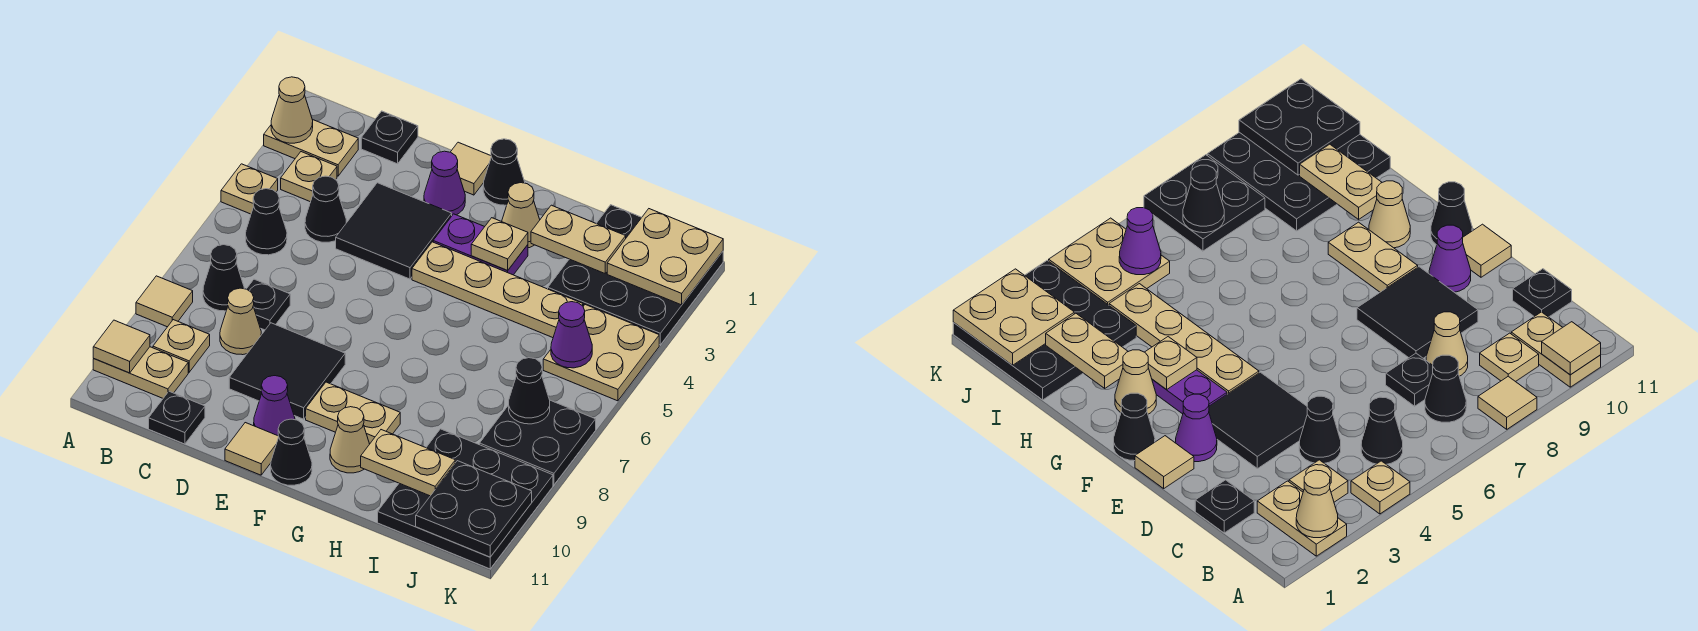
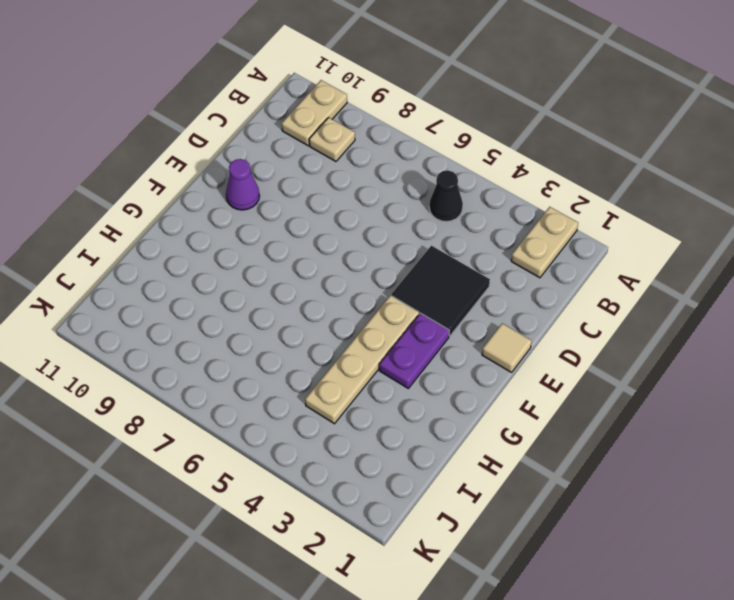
none -> tan plate A4 level 1
none -> tan tile A8 level 1
none -> tan plate B3 level 1
none -> black cone B7 level 1

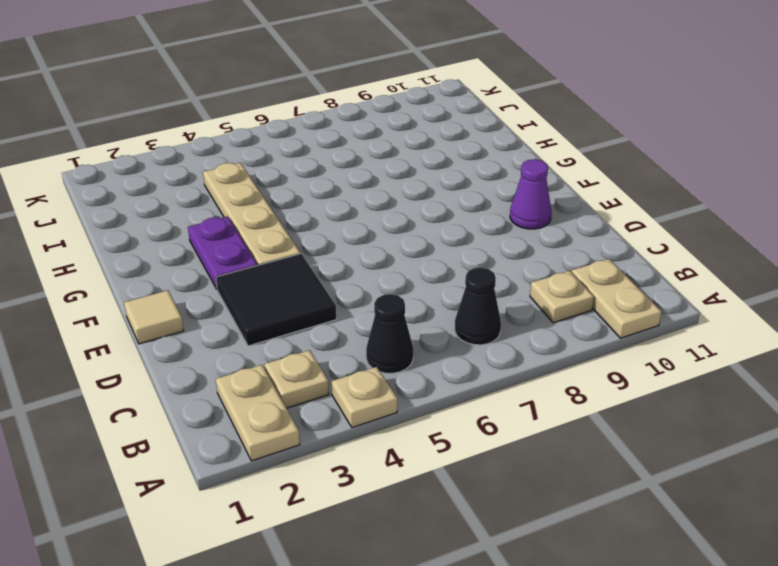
none -> tan tile A8 level 1
none -> black plate C1 level 1
none -> black cone C4 level 1
none -> black plate C7 level 1

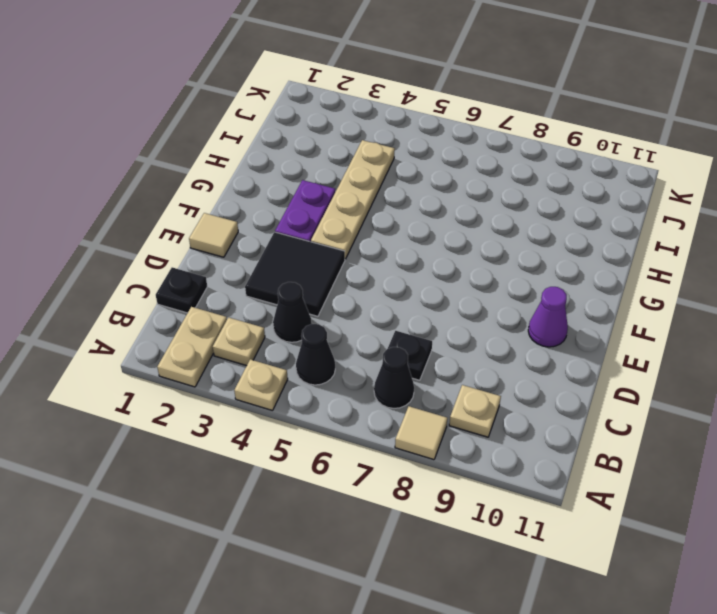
none -> tan plate A10:B10 level 1
none -> tan cone C8 level 1
none -> black plate C11 level 1
none -> black tile D8:E9 level 1

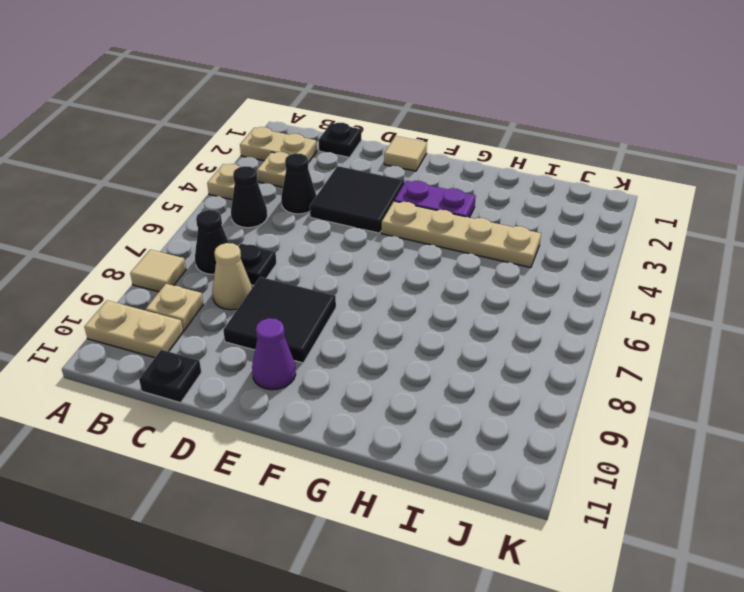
none -> purple cone E2 level 1
none -> tan tile E11 level 1
none -> black cone F1 level 1
none -> tan plate F9:G9 level 1

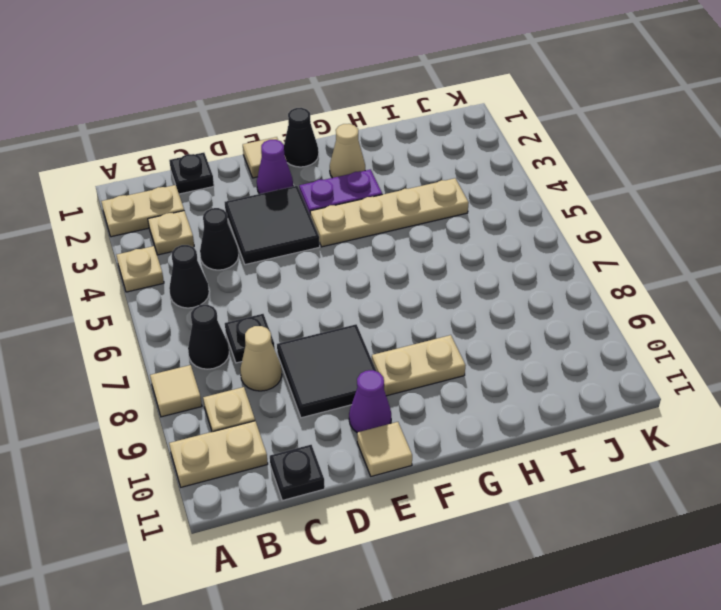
none -> black cone F11 level 1
none -> tan cone G10 level 1
none -> black plate I1:K3 level 1
none -> black plate I9:K11 level 1

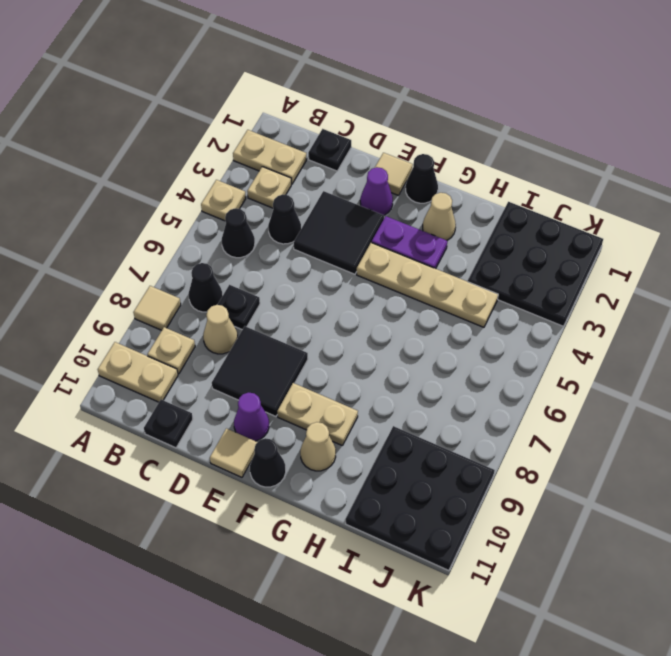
none -> tan plate J4:K5 level 1
none -> black plate J7:K8 level 1
none -> tan cone A2 level 2
none -> tan tile A10 level 2

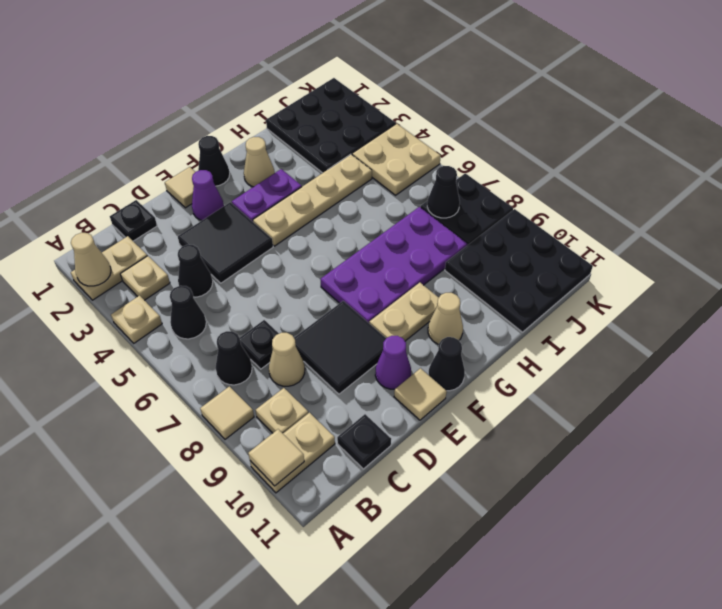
purple plate F7:I8 level 1 -> none
none -> tan plate G3 level 2
none -> tan plate H2:I2 level 2
none -> tan plate H10:I10 level 2
none -> tan plate J1:K2 level 2

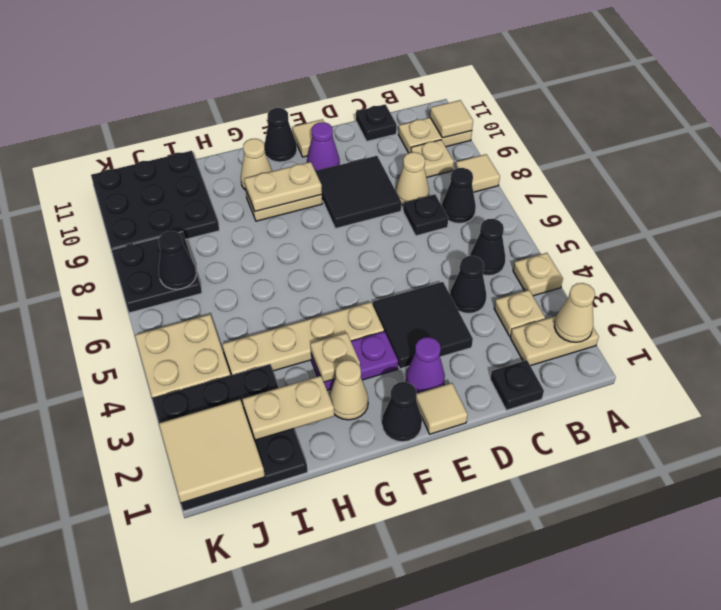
tan plate F9:G9 level 2 -> tan plate H10:I10 level 2
tan tile J1:K2 level 2 -> tan plate J1:K2 level 2
none -> purple cone J5 level 2
none -> black plate J10:K11 level 2

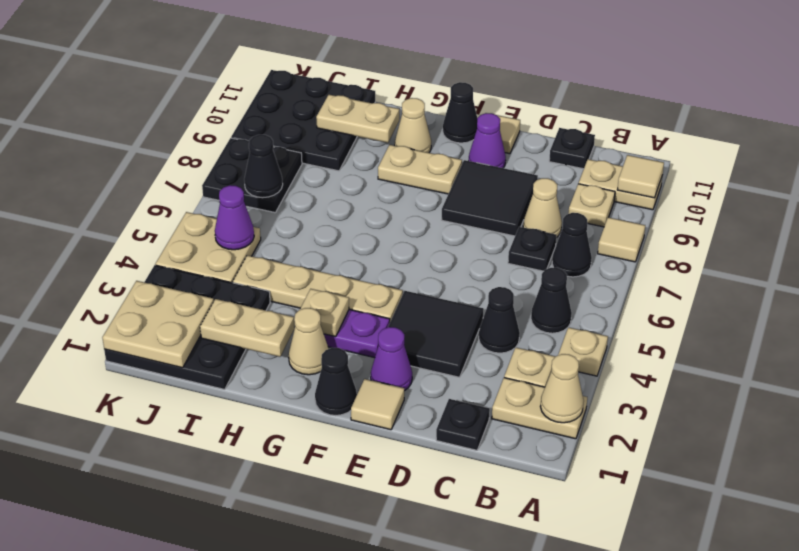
none -> black plate J10:K11 level 2

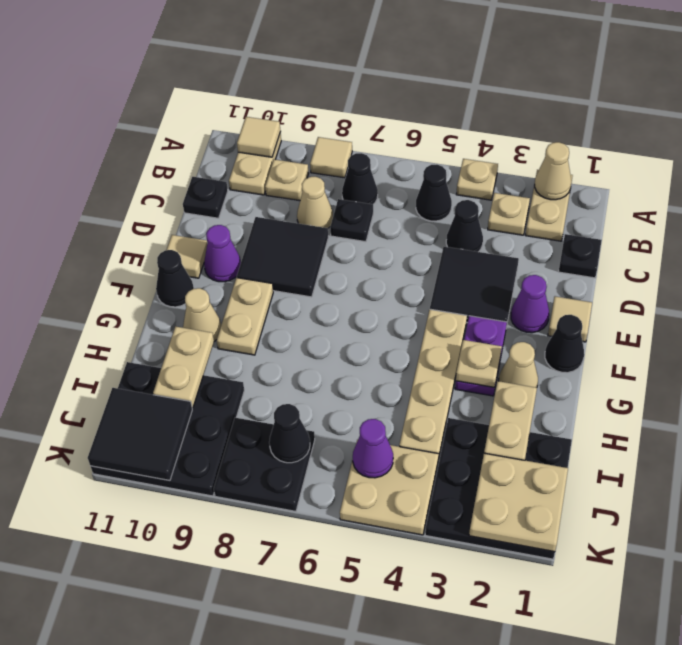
black tile J10:K11 level 2 -> black plate J10:K11 level 2

